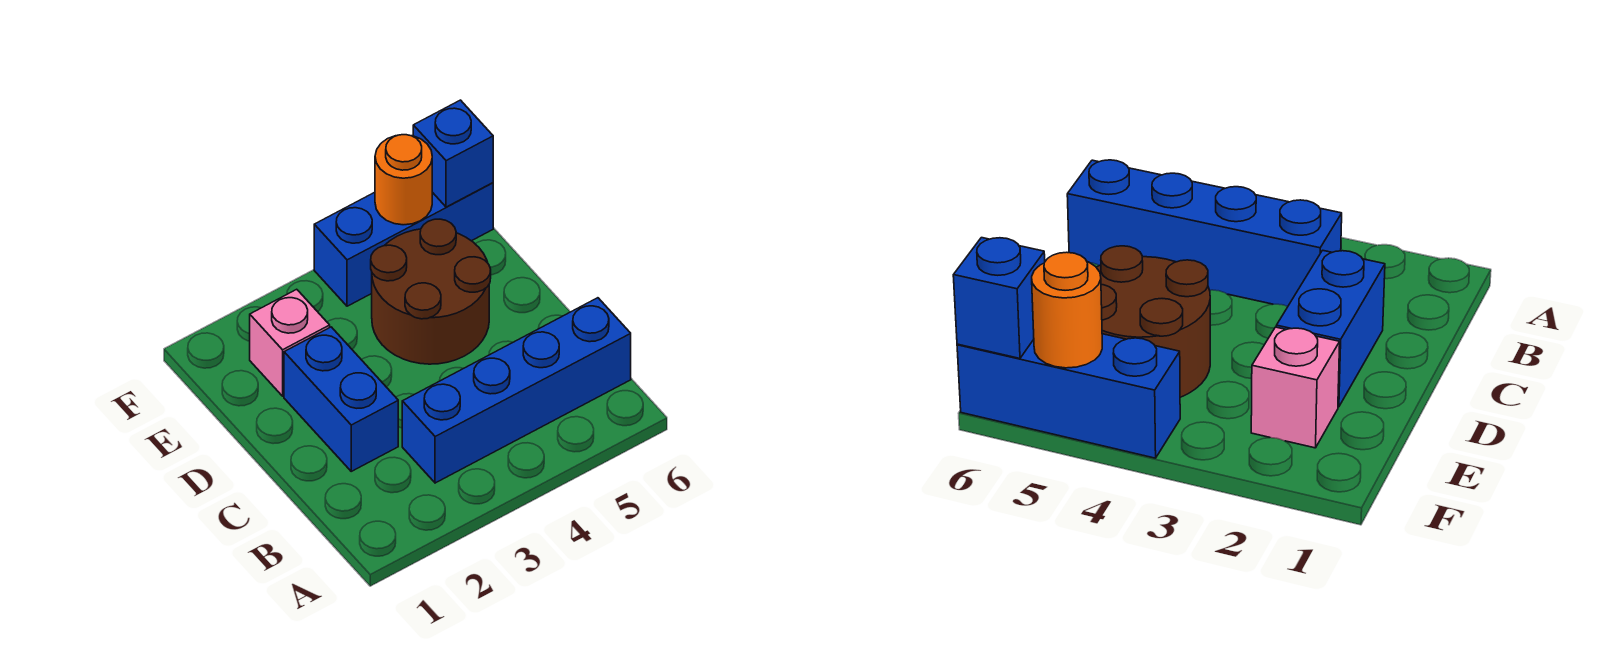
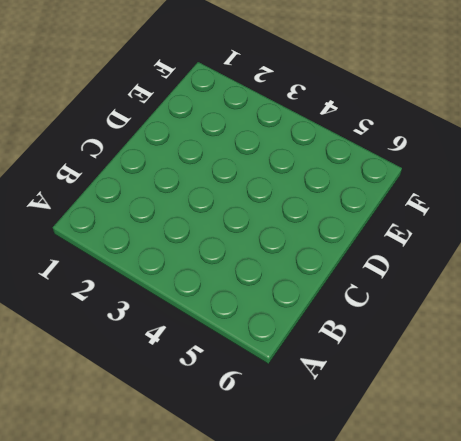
none -> blue brick B3:B6 level 1
none -> blue brick C2:D2 level 1

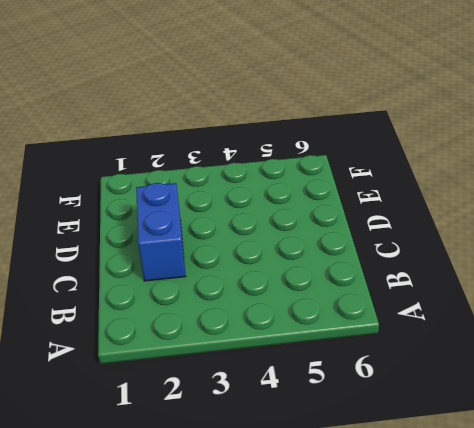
none -> blue brick B3:B6 level 1
none -> brown round brick D4:E5 level 1

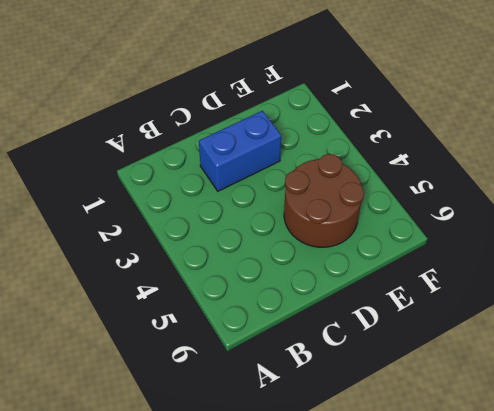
none -> blue brick B3:B6 level 1
none -> pink brick E2 level 1

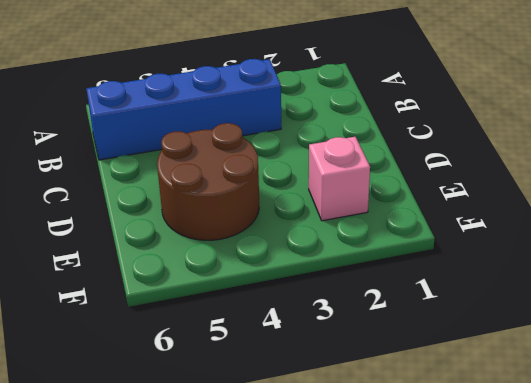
none -> blue brick C2:D2 level 1
none -> blue brick F4:F6 level 1

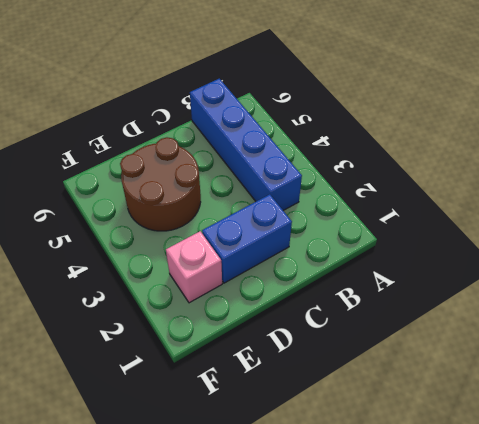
none -> blue brick F4:F6 level 1
none -> orange round brick F5 level 2

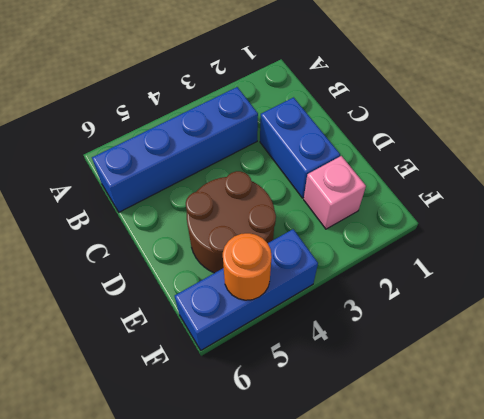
none -> blue brick F6 level 2

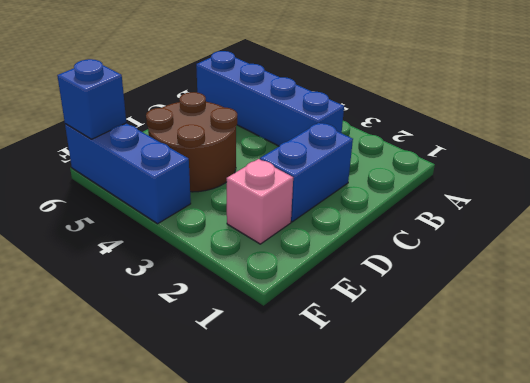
none -> orange round brick F5 level 2

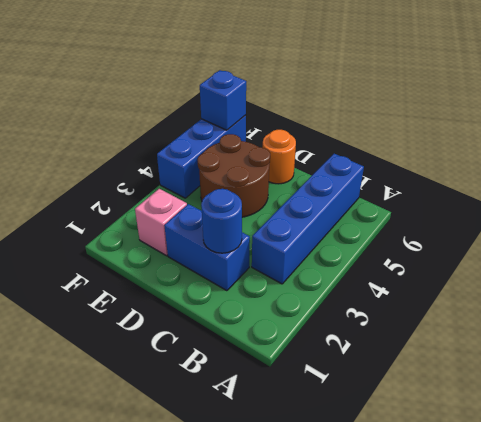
blue round brick C2 level 2 -> none
orange round brick D6 level 1 -> orange round brick F5 level 2

